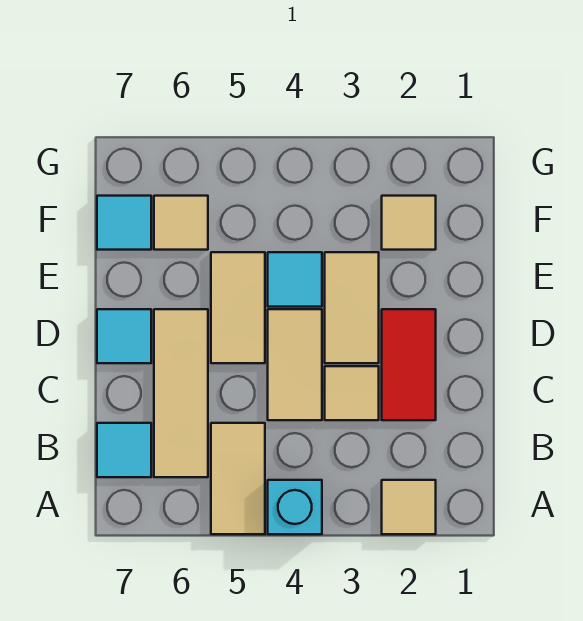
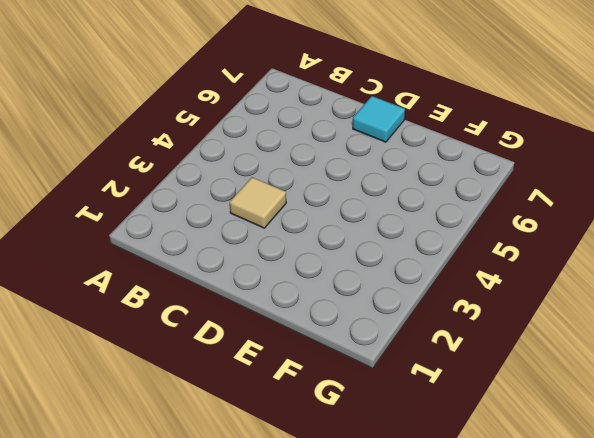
none -> tan tile A2 level 1
none -> cyan brick A4 level 1
none -> tan tile A5:B5 level 1

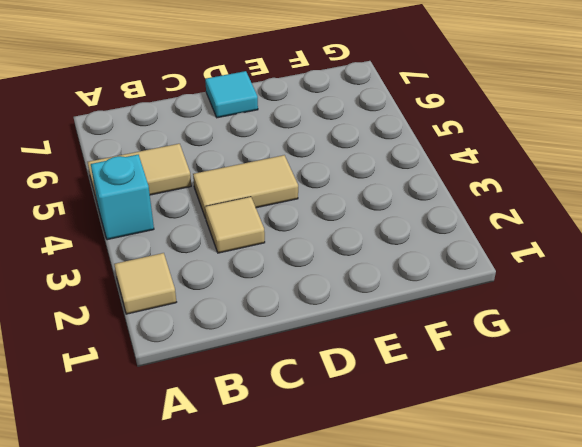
none -> tan tile B6:D6 level 1
none -> cyan tile B7 level 1
none -> red tile C2:D2 level 1

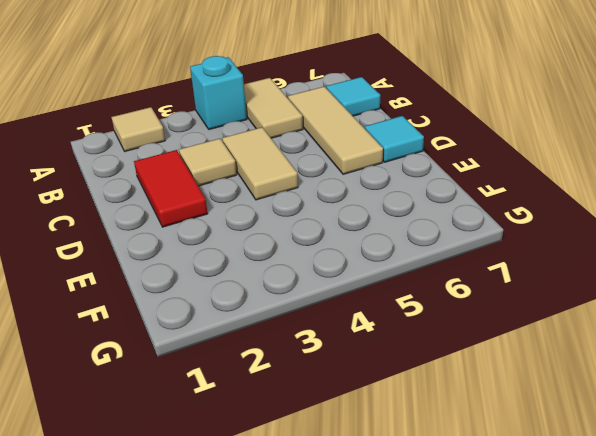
none -> tan tile D3:E3 level 1
none -> tan tile D5:E5 level 1
none -> cyan tile E4 level 1

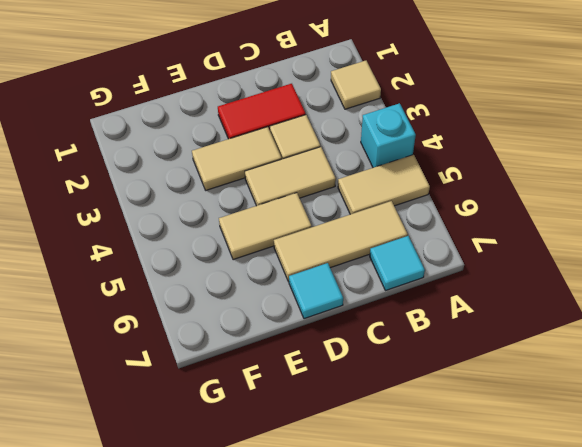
none -> cyan tile E4 level 1
none -> tan tile F2 level 1
none -> tan tile F6 level 1

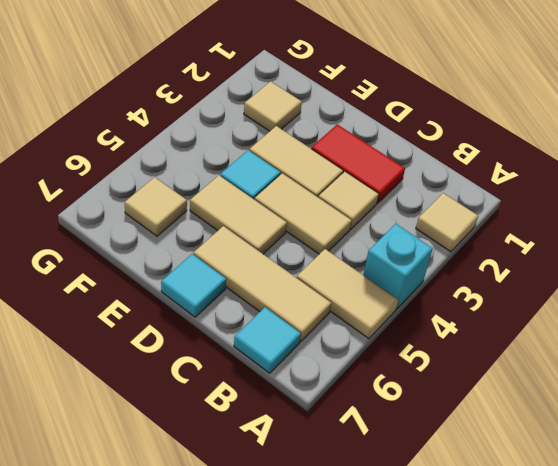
none -> cyan tile F7 level 1

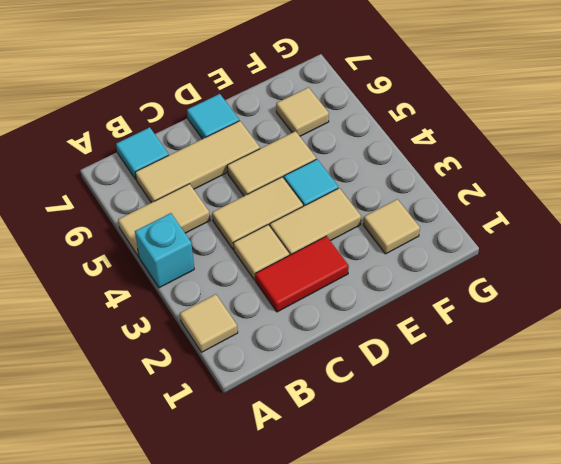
none -> cyan tile F7 level 1

